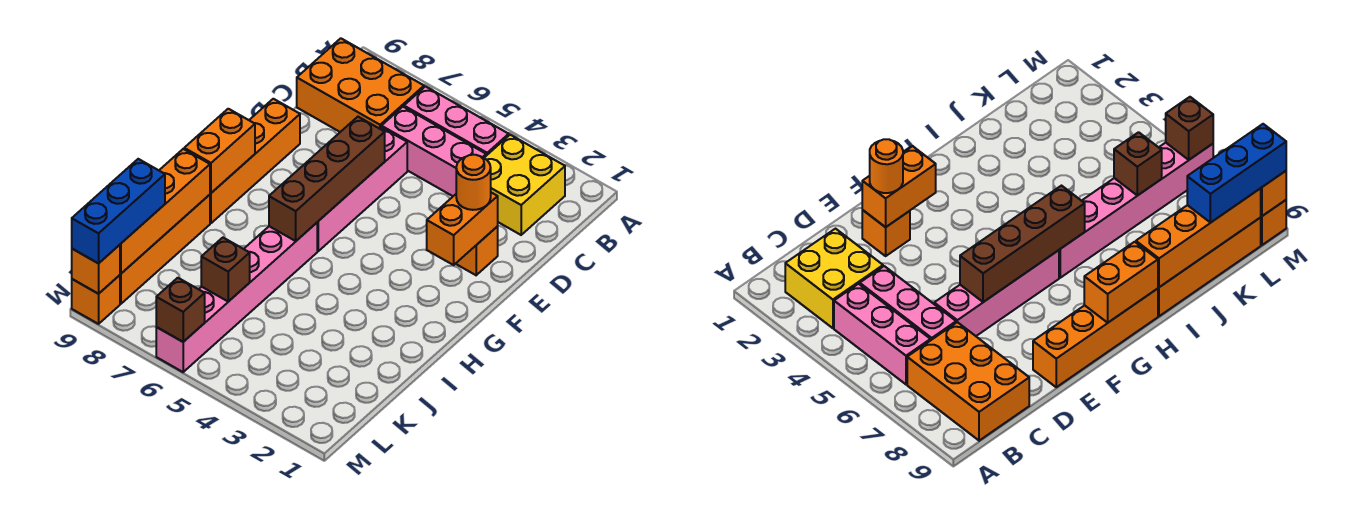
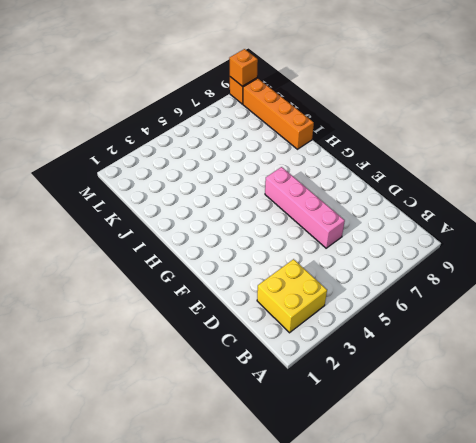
none -> pink brick B4:B6 level 1
none -> orange brick B7:C9 level 1
none -> pink brick C4:C6 level 1

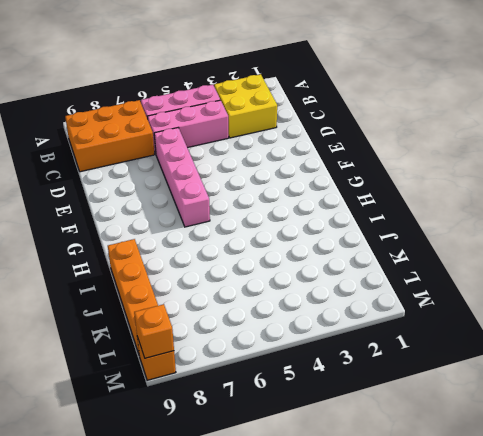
none -> orange brick E2 level 1
none -> orange brick E9:H9 level 1
none -> pink brick H6:M6 level 1

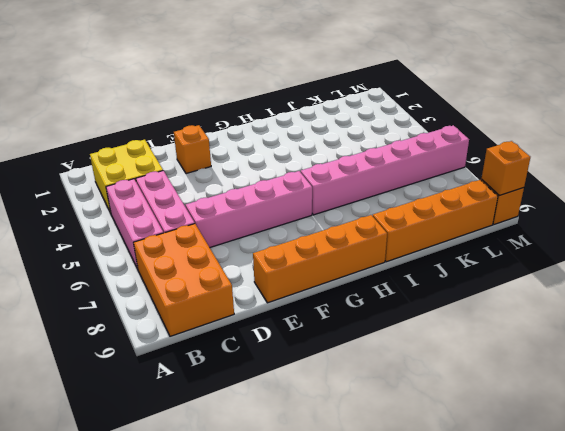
none -> orange brick E2:F2 level 2
none -> brown brick E6:H6 level 2
none -> orange brick G9:H9 level 2

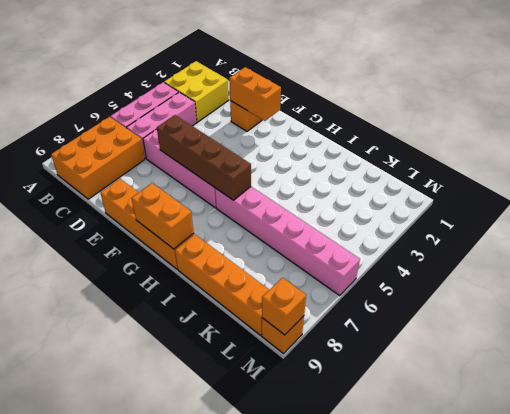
none -> orange brick I9:L9 level 2
none -> brown brick K6 level 2
none -> brown brick M6 level 2

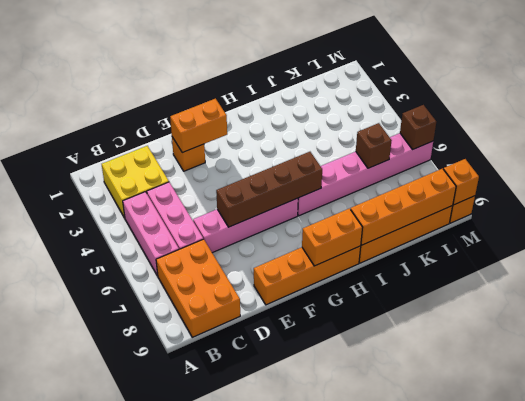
none -> orange round brick E2 level 3
none -> blue brick K9:M9 level 3

